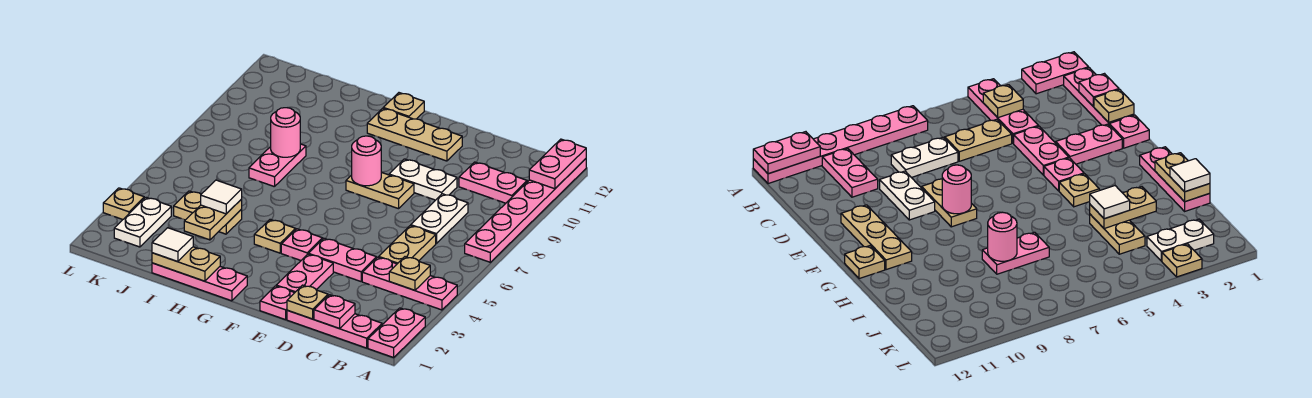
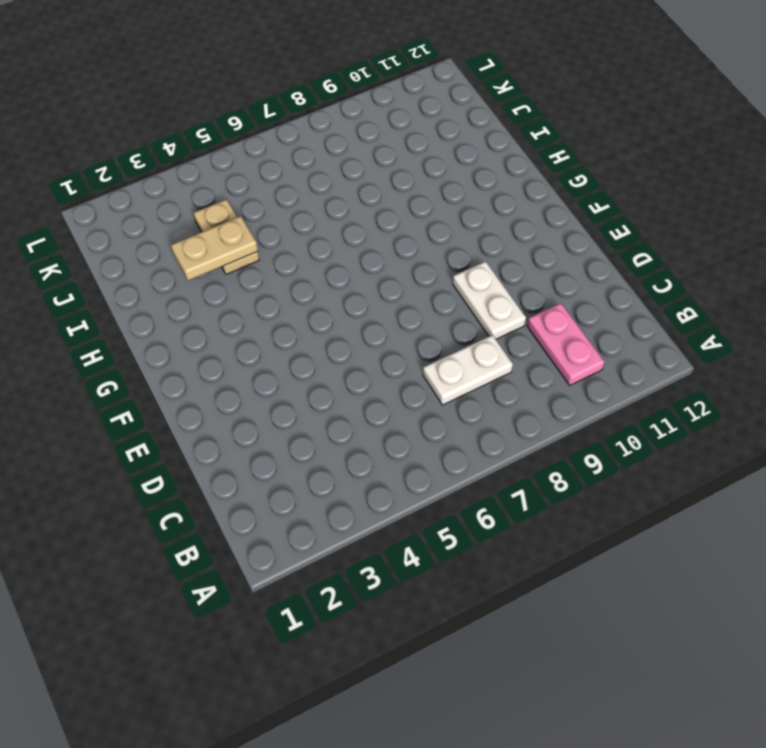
none -> pink plate A1:A2 level 1
none -> pink plate A4:C4 level 1
none -> pink plate A7:A12 level 1
none -> pink plate B1:D1 level 1

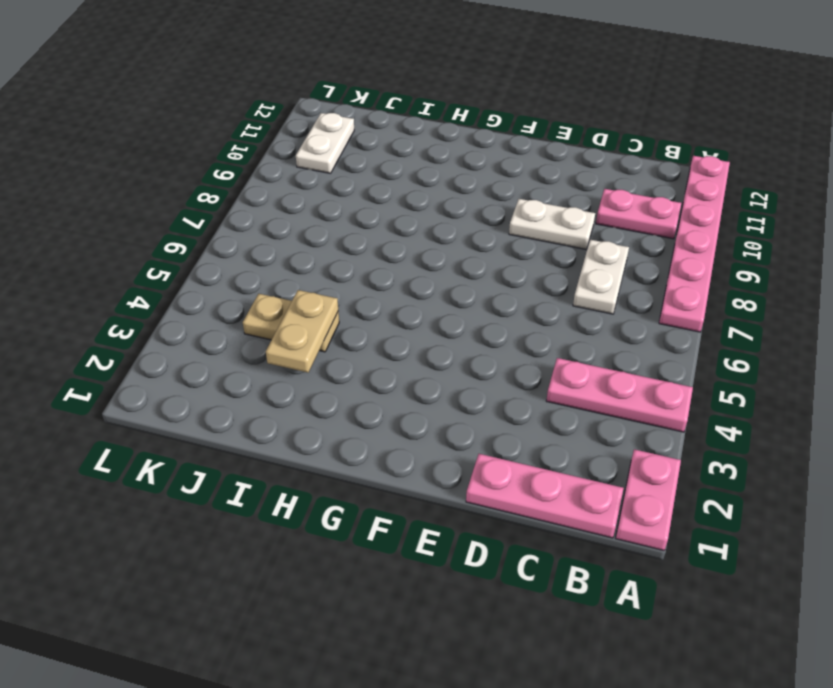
white plate K10:K11 level 1 -> white plate K2:K3 level 1
none -> tan plate C5:C6 level 1
none -> pink plate D4:E4 level 1
none -> pink plate E1 level 1
none -> pink plate E2:E3 level 1

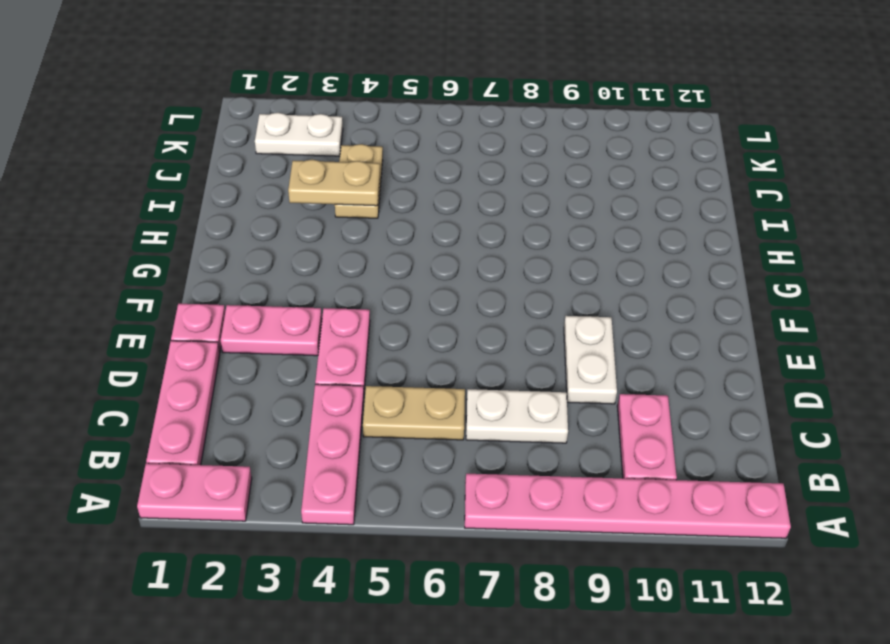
none -> tan plate E8:F8 level 1
none -> tan plate E11:G11 level 1
none -> pink plate F4 level 1
none -> pink plate G1:I1 level 1

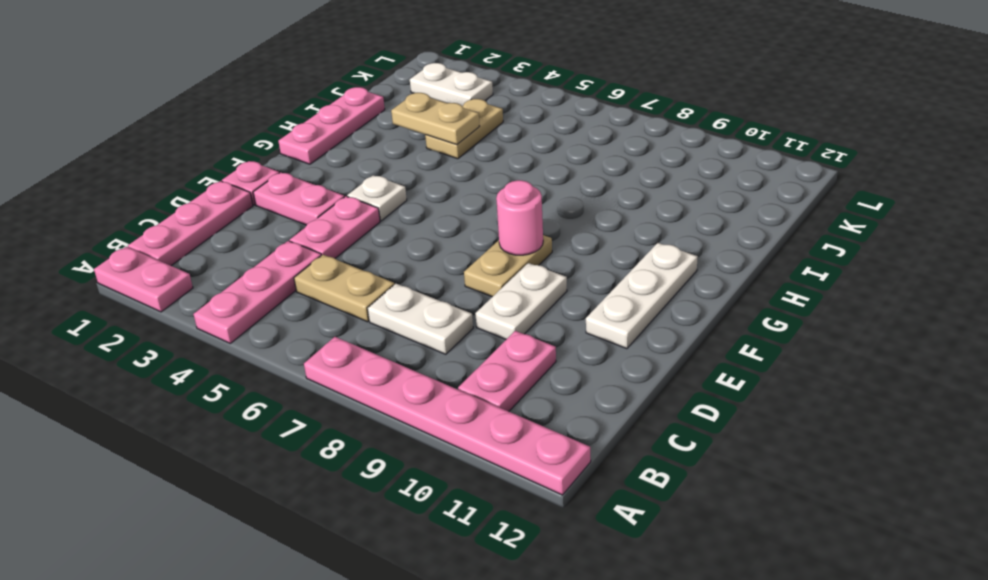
white plate E11:G11 level 1 -> tan plate E11:G11 level 1
white plate F4 level 1 -> pink plate F4 level 1
none -> tan plate G4 level 1
none -> tan plate G12 level 1
none -> pink plate I7:I8 level 1
none -> tan plate L3 level 1

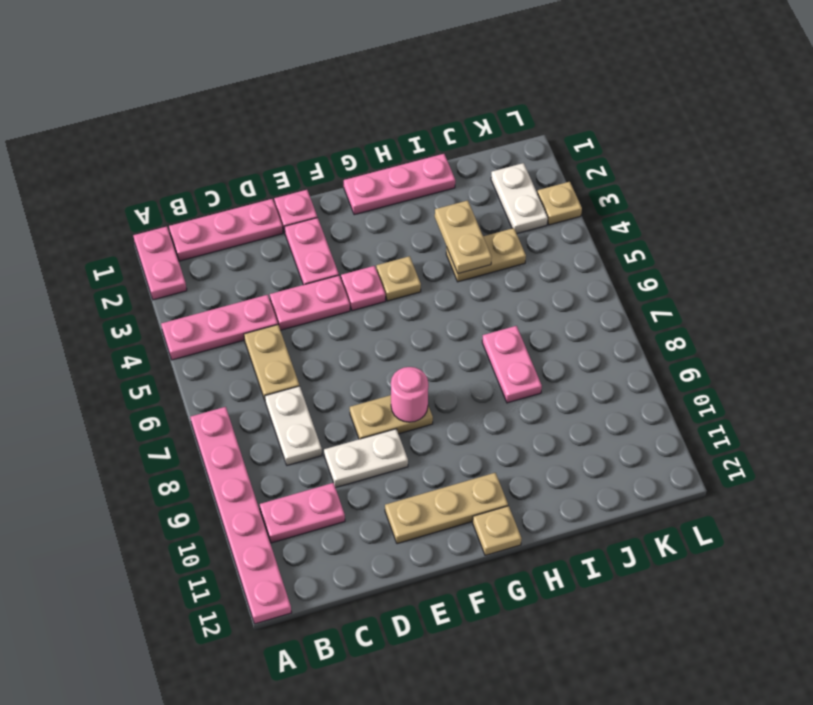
none -> pink plate A11:A12 level 2
none -> tan plate B4 level 2
none -> pink plate C1 level 2
none -> tan plate D1 level 2

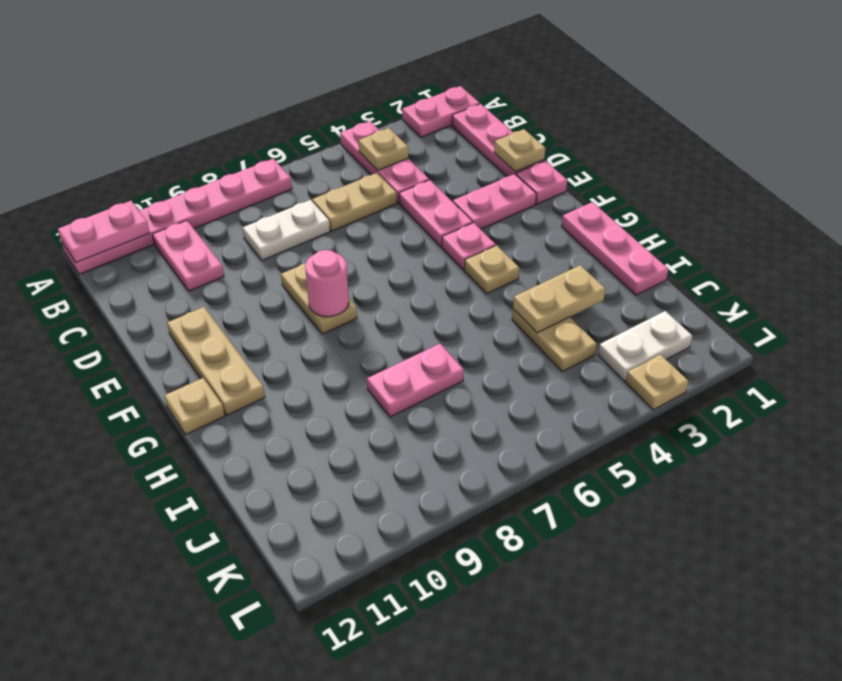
none -> white plate D9:E9 level 1
none -> pink plate C1 level 2
none -> tan plate H1:I1 level 2
none -> pink round brick I8 level 2

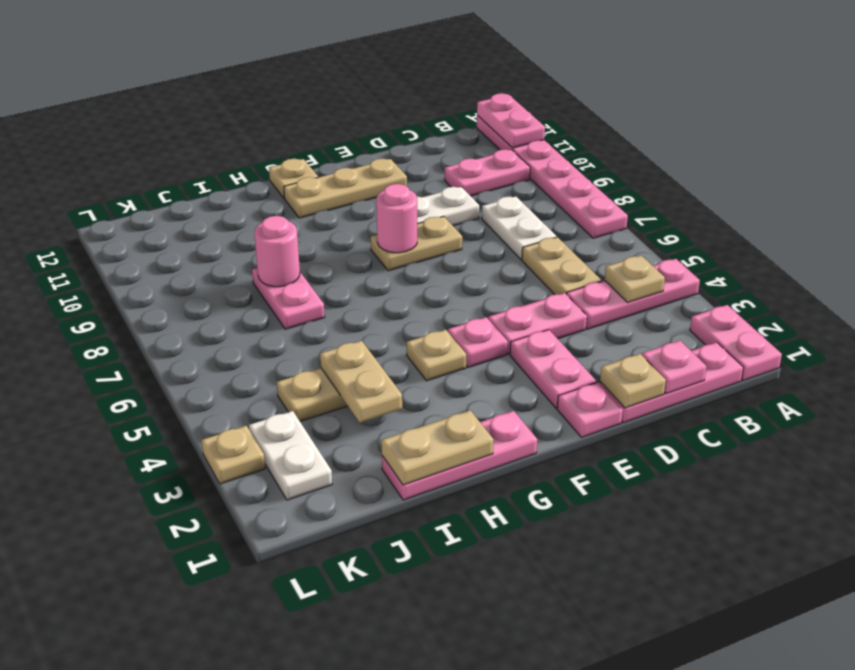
none -> white tile I1 level 3
none -> white tile I4 level 3

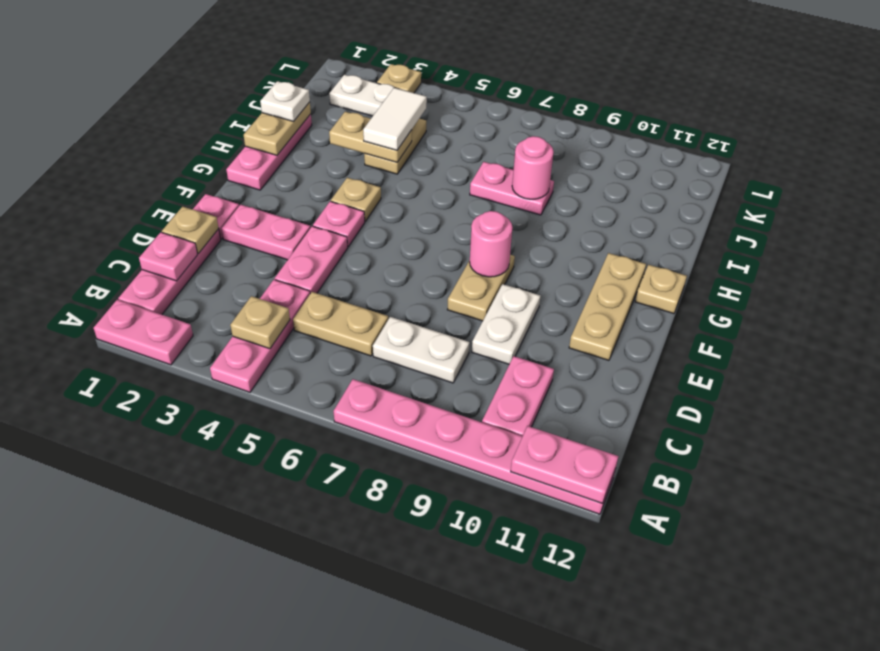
white plate I1 level 3 -> white tile I1 level 3
white tile I4:J4 level 3 -> white tile I4 level 3

